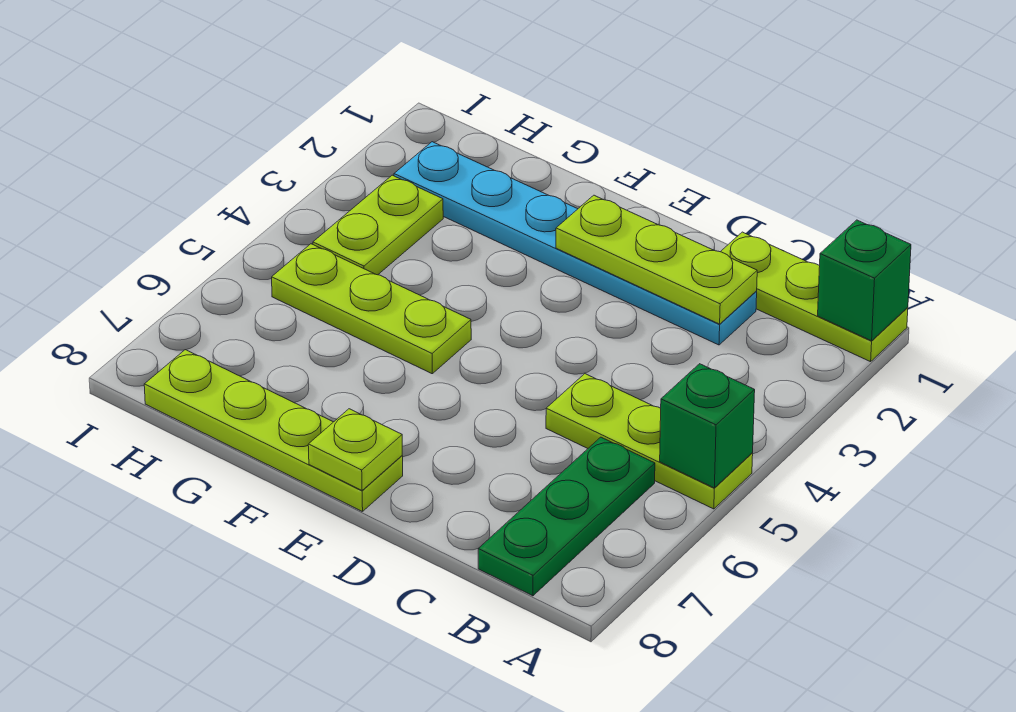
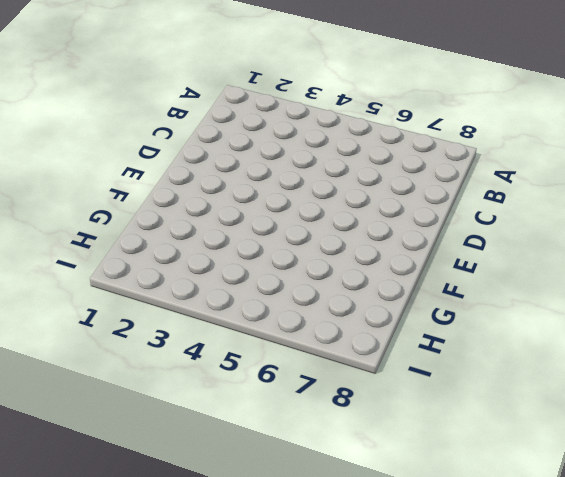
none -> lime plate A1:C1 level 1
none -> lime plate A5:C5 level 1

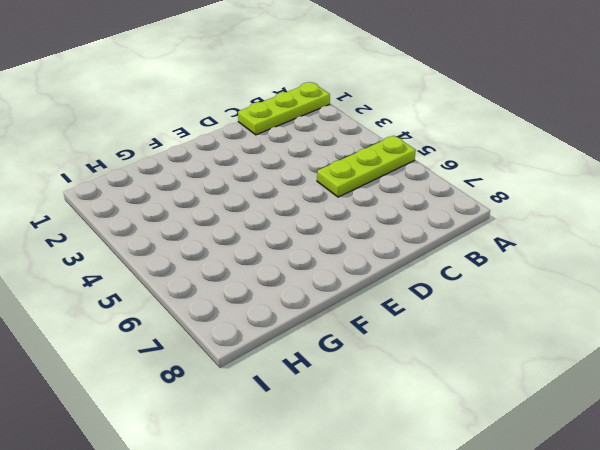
none -> green plate B6:B8 level 1
none -> cyan plate C2:H2 level 1

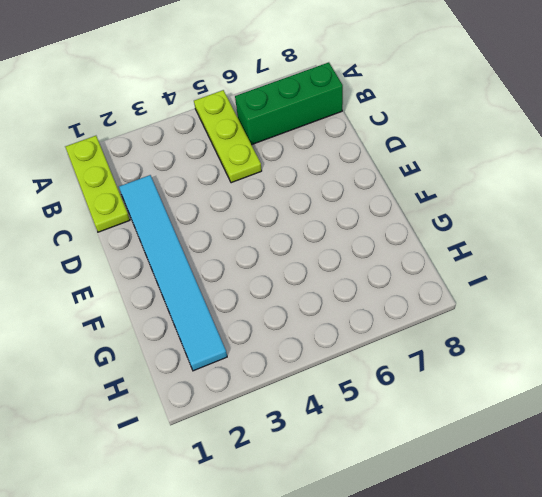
green brick B6:B8 level 1 -> green plate B6:B8 level 1
cyan tile C2:H2 level 1 -> cyan plate C2:H2 level 1
none -> lime plate E8:H8 level 1
none -> lime plate F5:H5 level 1

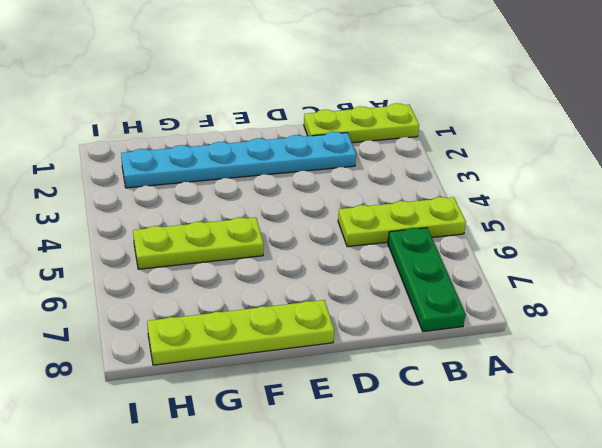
none -> lime plate H3:H4 level 1
none -> green brick A1 level 2

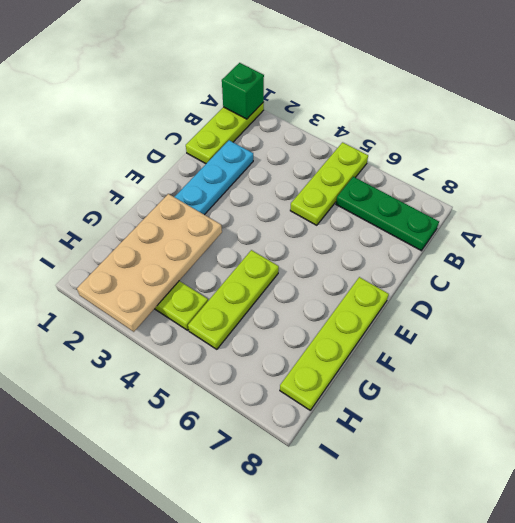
tan plate F2:I3 level 2 -> none
none -> green brick A5 level 2
none -> lime plate C2:E2 level 2

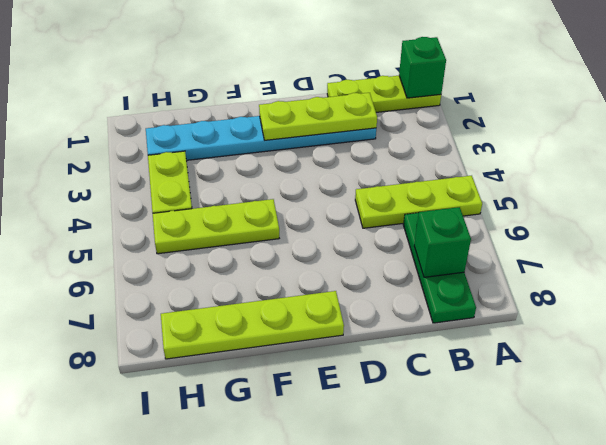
green brick B7 level 2 -> green brick A5 level 2
none -> lime plate E8 level 2

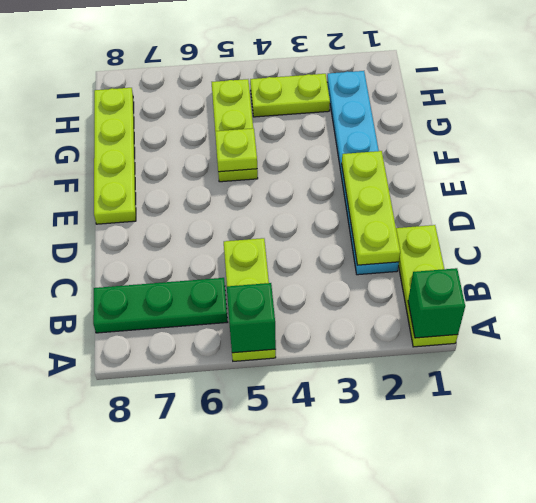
lime plate F5 level 2 -> lime plate E8 level 2

